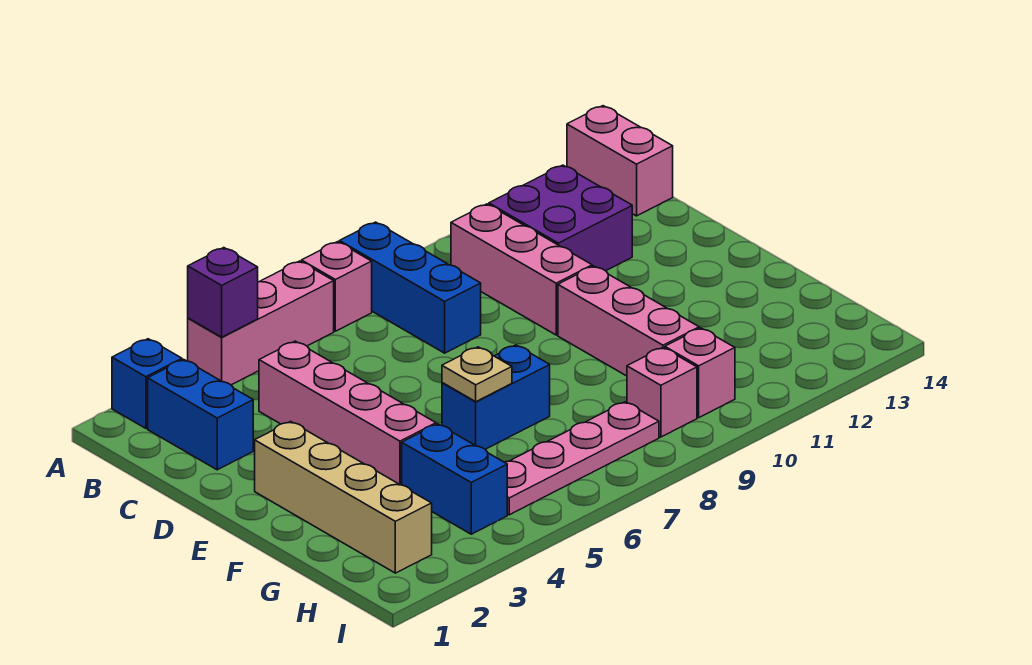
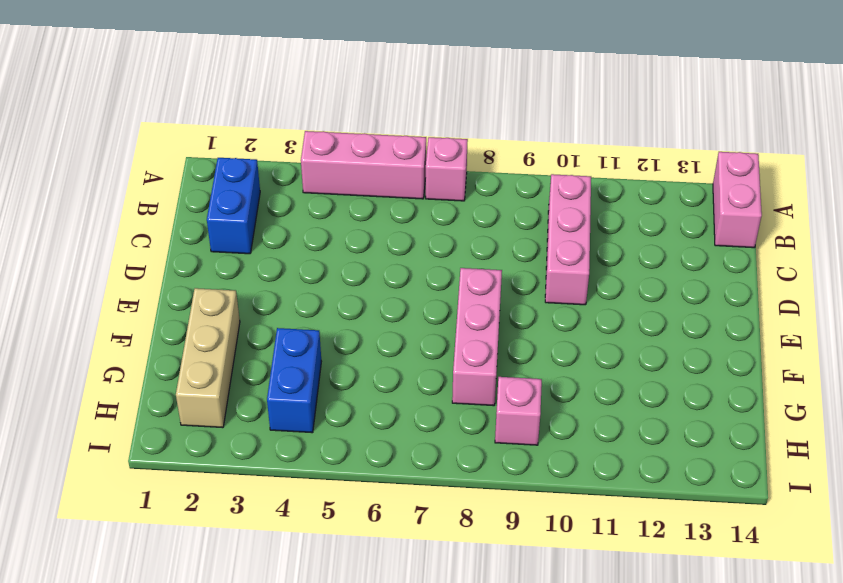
pink brick E8:G8 level 1 -> pink brick E10:G10 level 1
tan brick F2:H2 level 1 -> tan brick E2:H2 level 1
none -> blue brick A2 level 1
none -> blue brick A8:C8 level 1
none -> purple brick B11:C12 level 1

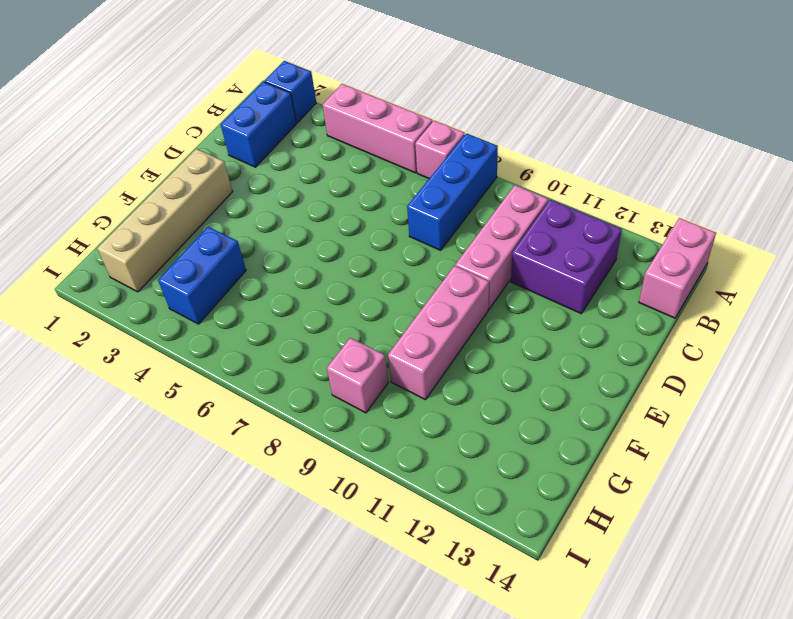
none -> pink brick C4:F4 level 1
none -> blue brick F6:F7 level 1
none -> pink plate H5:H8 level 1

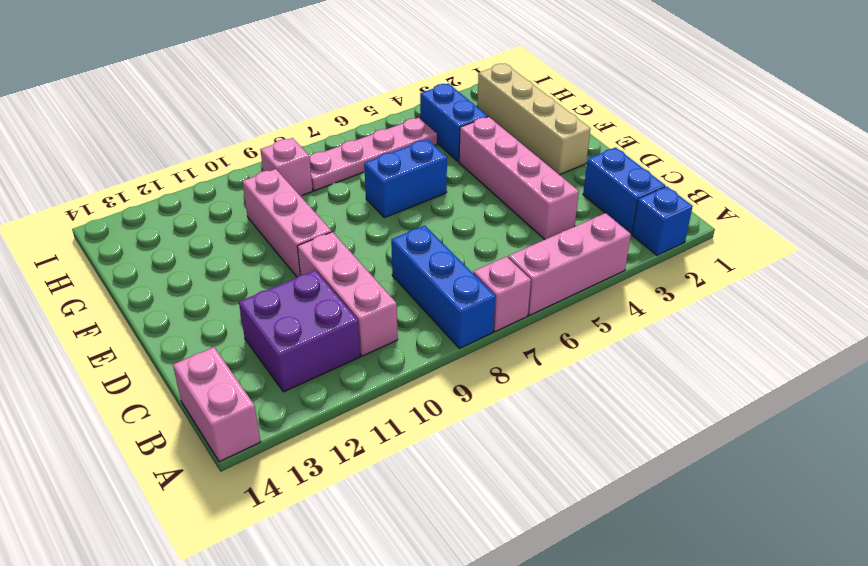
none -> pink brick H10 level 1
none -> purple brick A4 level 2
none -> tan plate F6 level 2

